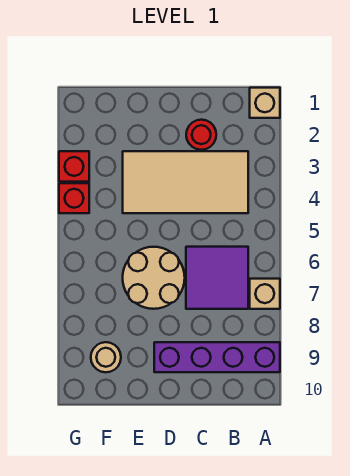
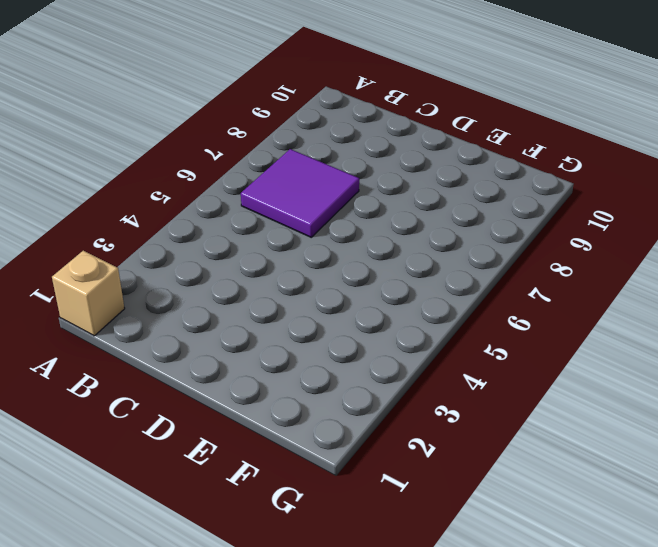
none -> tan brick A7 level 1
none -> purple brick A9:D9 level 1

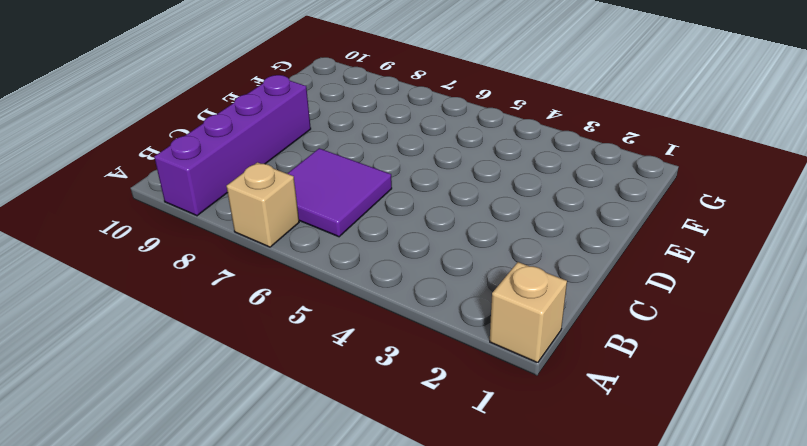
none -> tan tile B3:E4 level 1
none -> red round brick C2 level 1

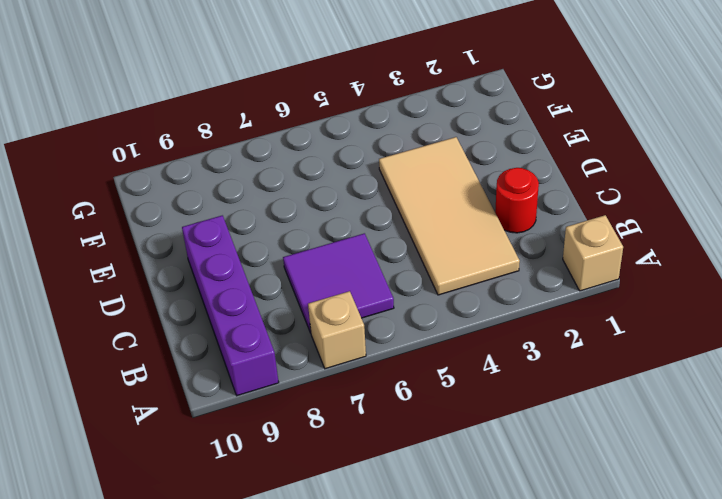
none -> tan round brick D6:E7 level 1
none -> tan round brick F9 level 1

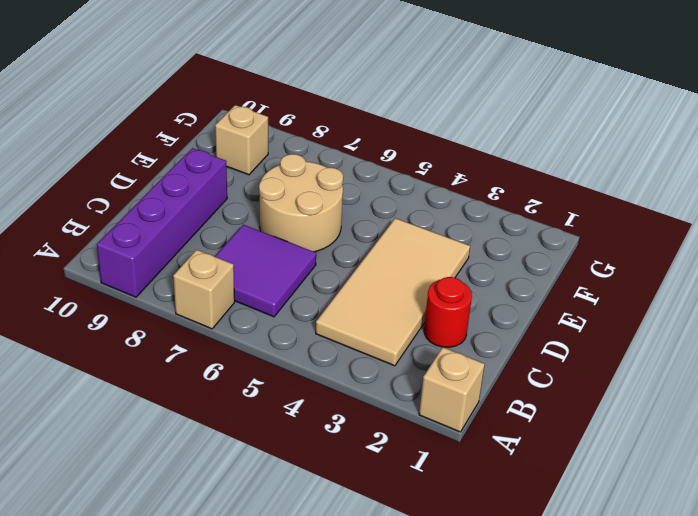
tan brick F9 level 1 -> tan round brick F9 level 1
none -> red brick G3 level 1
none -> red brick G4 level 1

